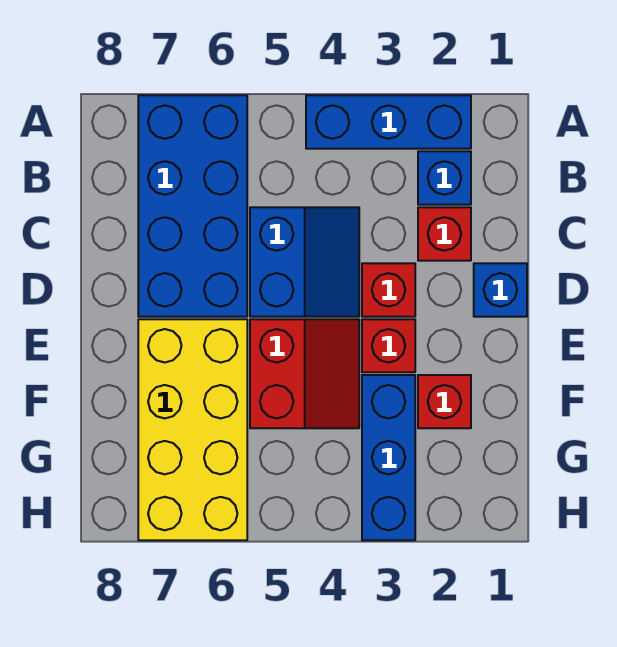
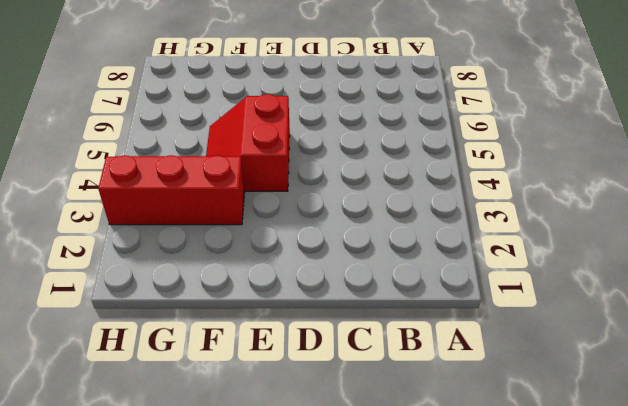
red slope E4:F5 level 1 top E -> red slope E4:F5 level 1 top 5
red brick F3:H3 level 1 -> blue brick F3:H3 level 1
none -> blue brick A2:A4 level 1
none -> blue brick A6:D7 level 1
none -> blue brick B2 level 1

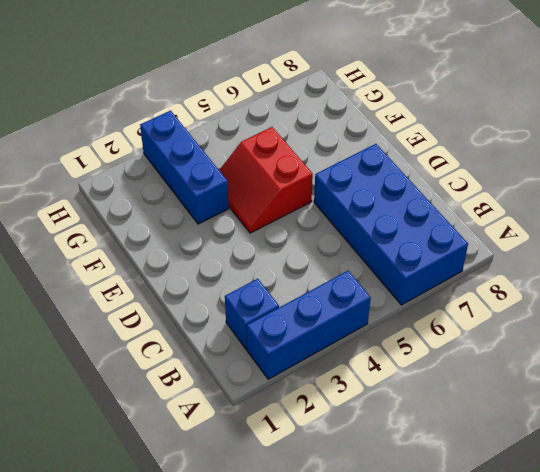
none -> red brick C2 level 1
none -> blue slope C4:D5 level 1 top 5
none -> blue brick D1 level 1

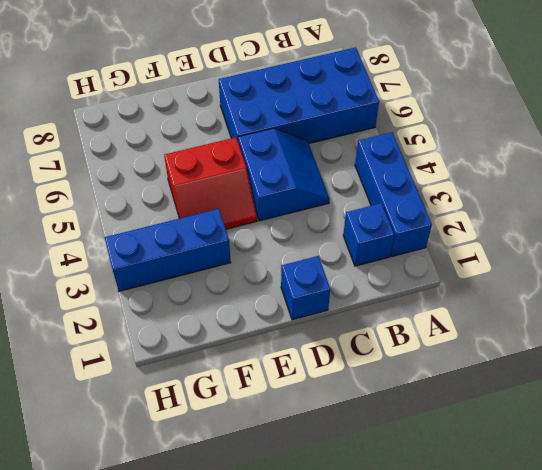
blue slope C4:D5 level 1 top D -> blue slope C4:D5 level 1 top 5
none -> red brick C2 level 1
none -> red brick D3 level 1
none -> red brick E3 level 1

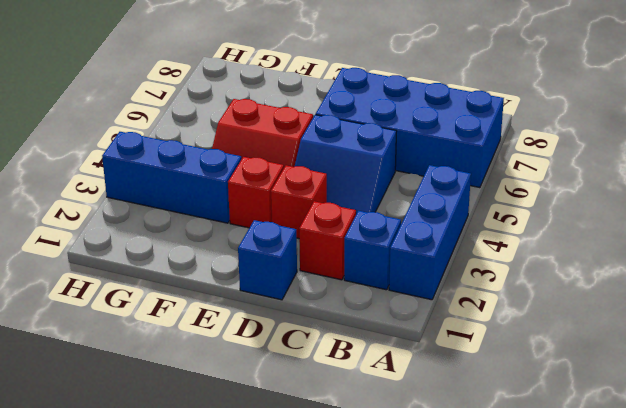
none -> yellow brick E6:H7 level 1
none -> red brick F2 level 1

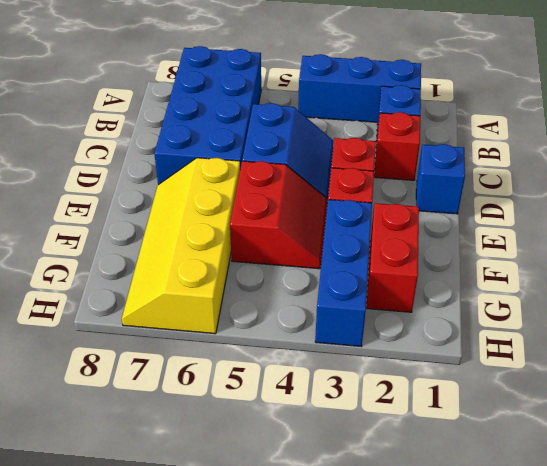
yellow slope E6:H7 level 1 top 6 -> yellow brick E6:H7 level 1
red brick F2:G2 level 1 -> red brick F2 level 1

